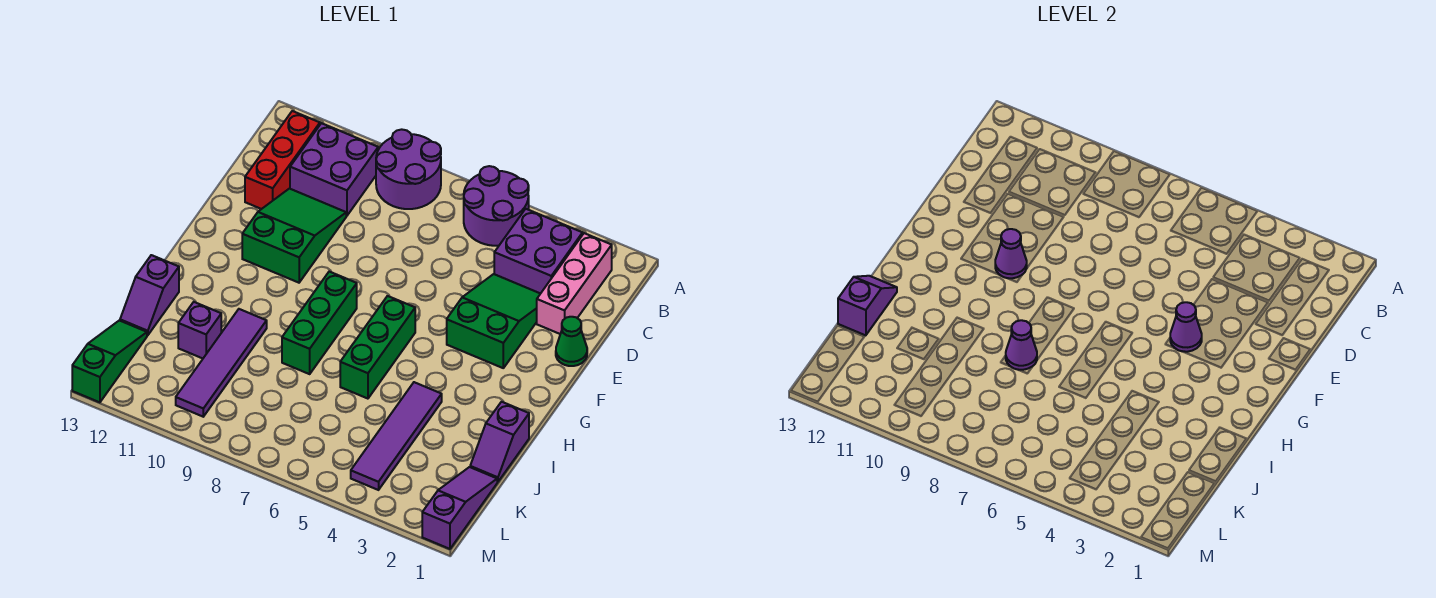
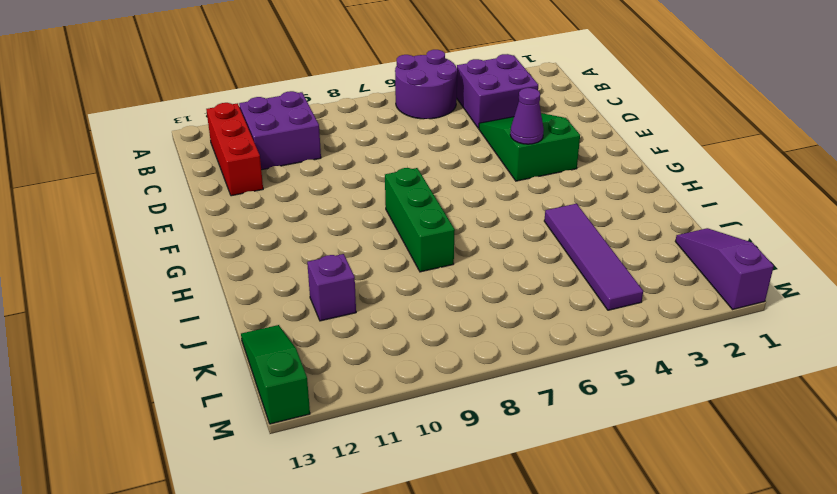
none -> purple round brick A8:B9 level 1
none -> pink brick B2:D2 level 1
none -> green slope D10:F11 level 1 top F

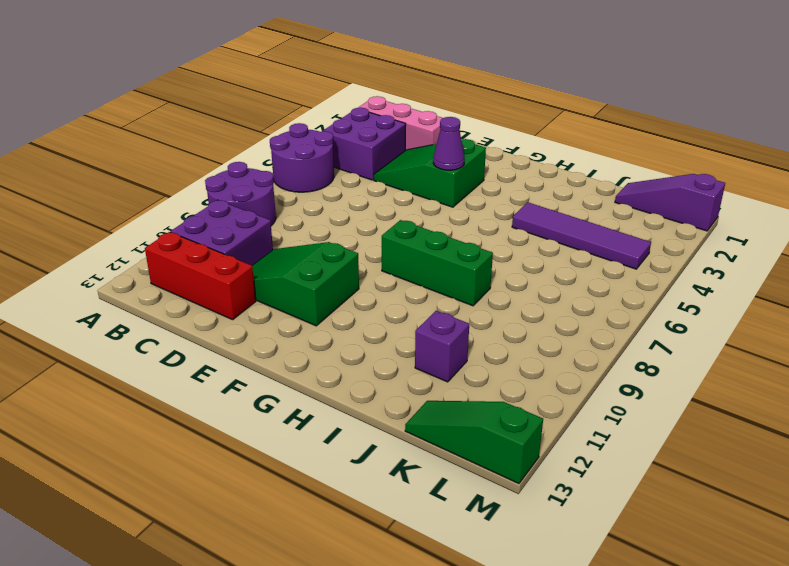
none -> green cone E1 level 1
none -> green brick G6:I6 level 1
none -> purple slope I1:J1 level 1 top I

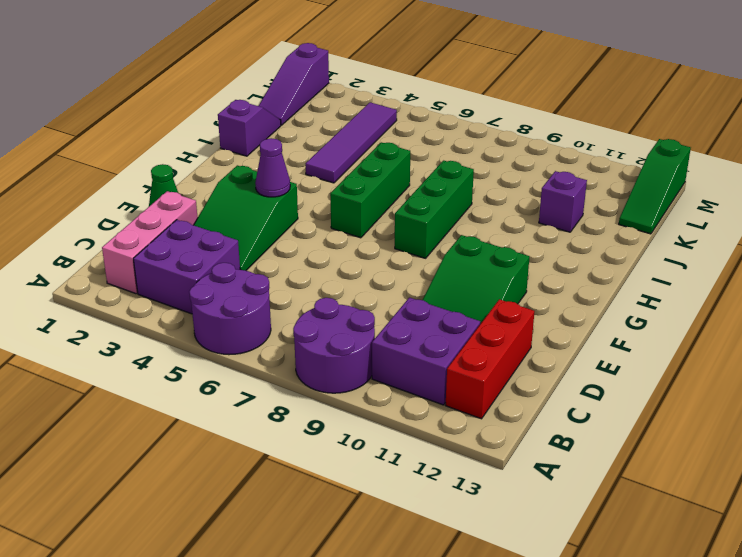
none -> purple tile I10:L10 level 1
none -> purple slope I13:J13 level 1 top I
none -> purple cone F10 level 2

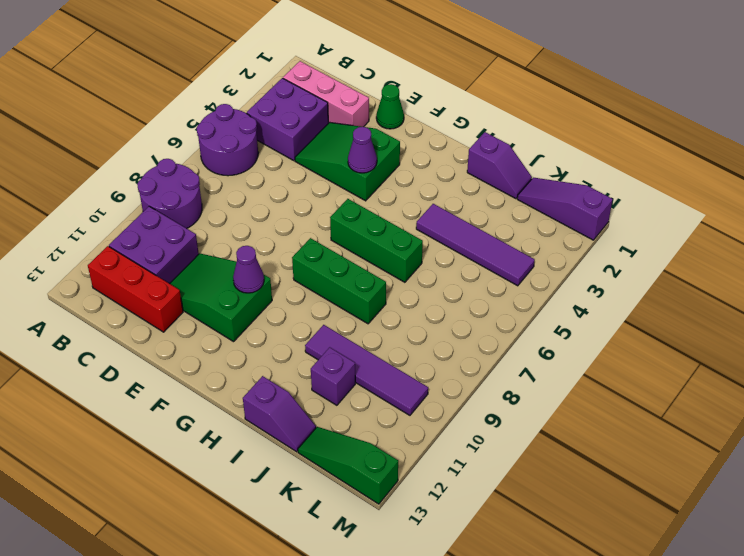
none -> purple cone I8 level 2
none -> purple slope I13:J13 level 2 top J

